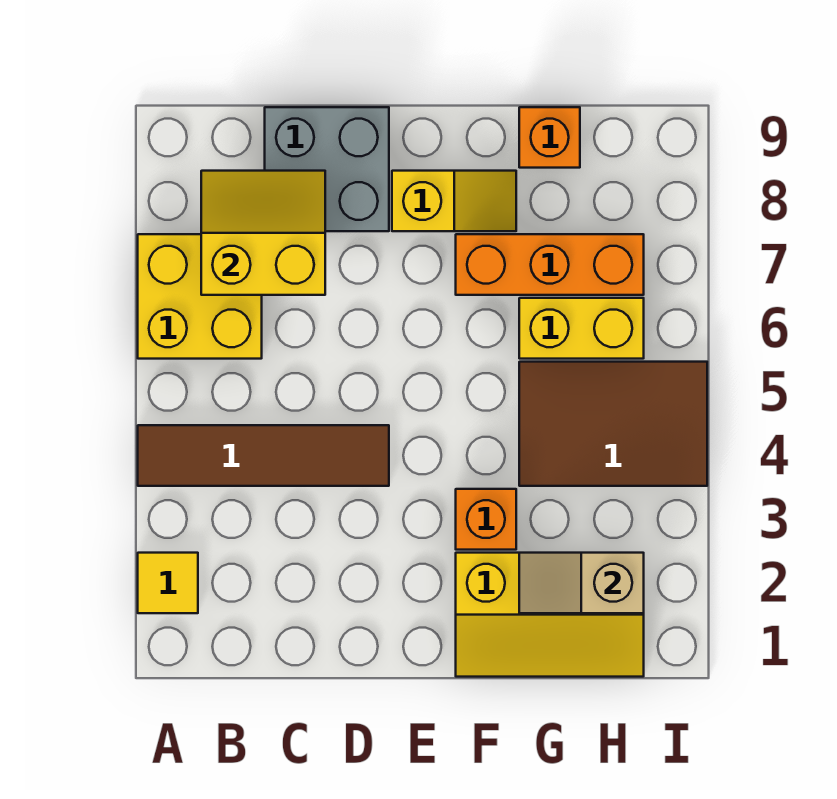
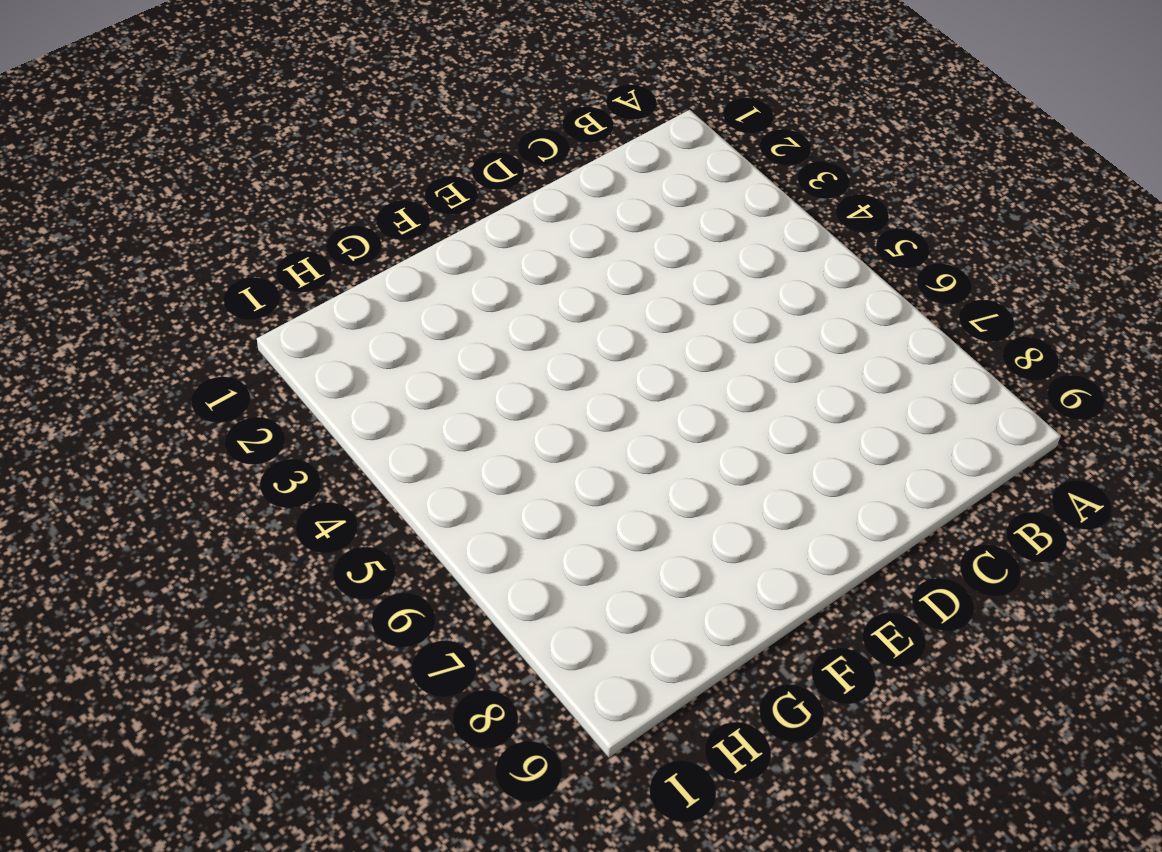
none -> yellow tile A2 level 1
none -> brown tile A4:D4 level 1
none -> yellow brick A6:B7 level 1

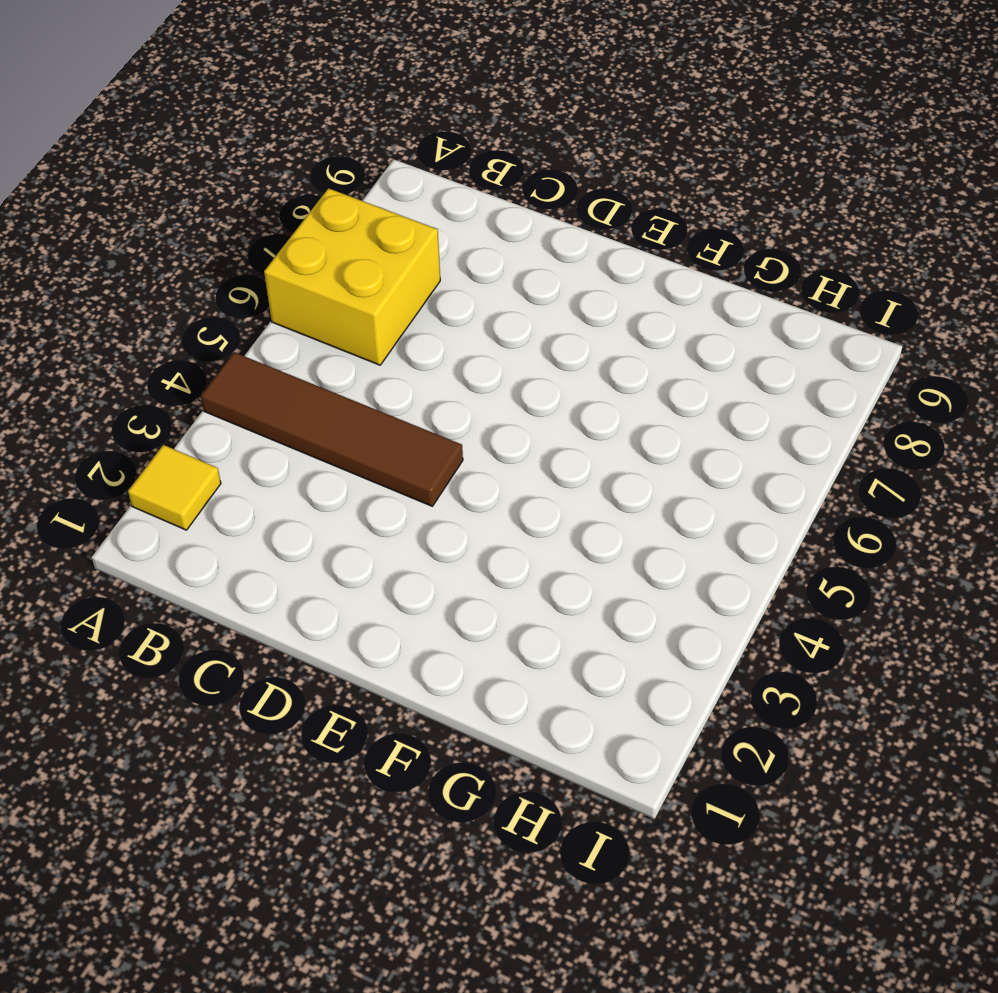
none -> grey brick C8:D9 level 1
none -> yellow slope E8:F8 level 1 top E
none -> yellow slope F1:H2 level 1 top 2

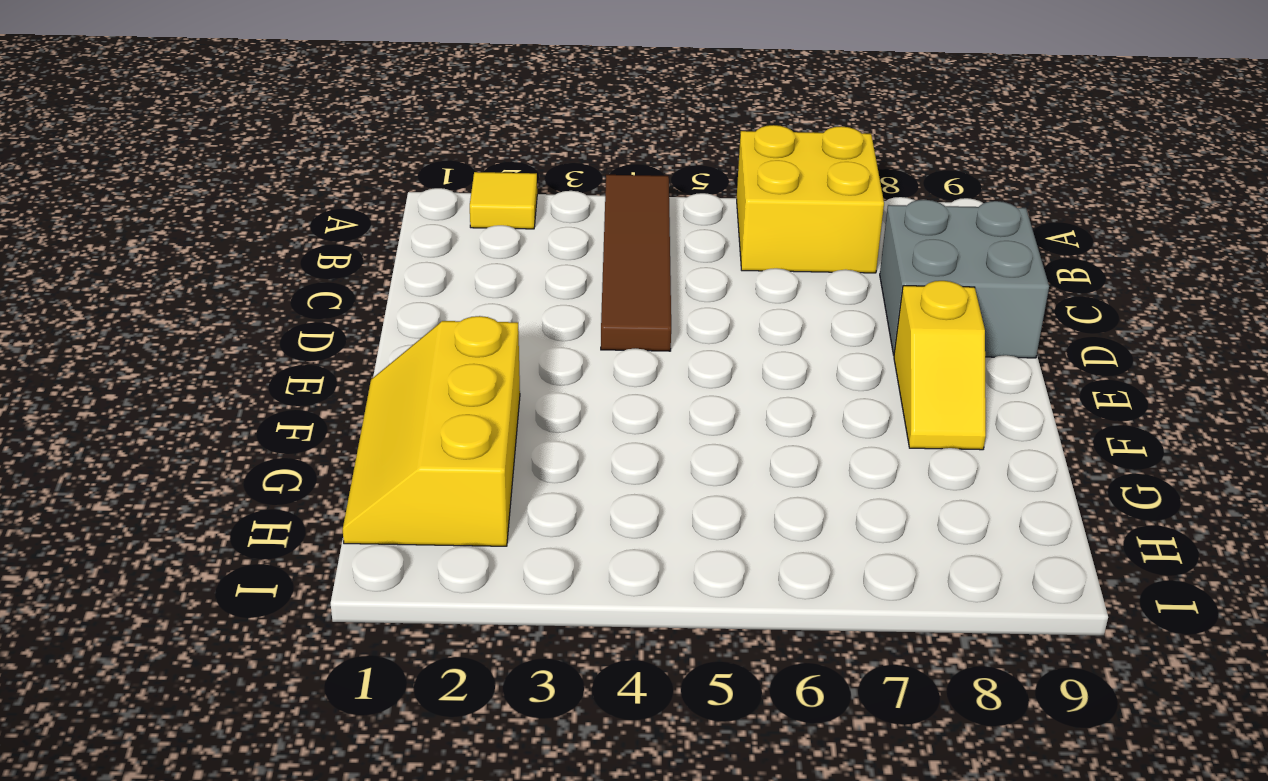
none -> orange brick F3 level 1
none -> orange brick F7:H7 level 1
none -> brown tile G4:I5 level 1

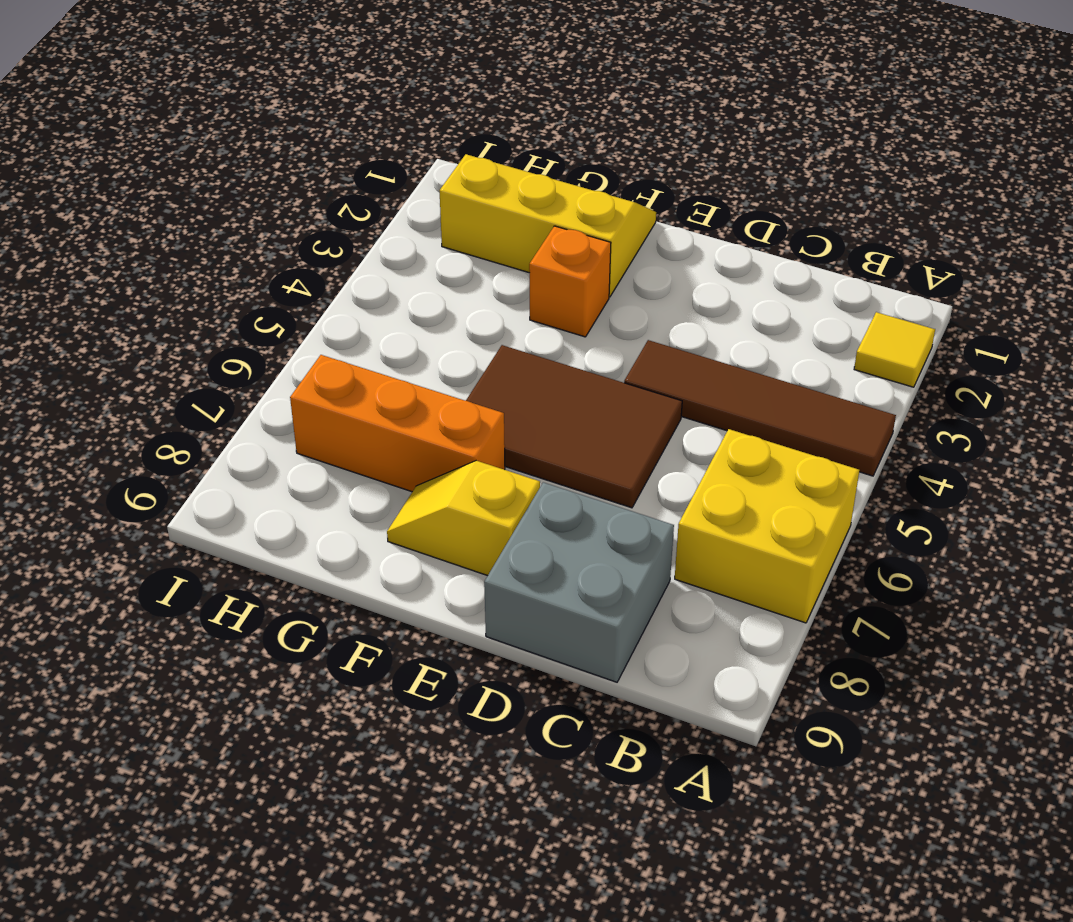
brown tile D5:F6 level 1 -> brown tile G4:I5 level 1
none -> yellow brick G6:H6 level 1
none -> orange brick G9 level 1
none -> yellow slope B7:C8 level 2 top 7

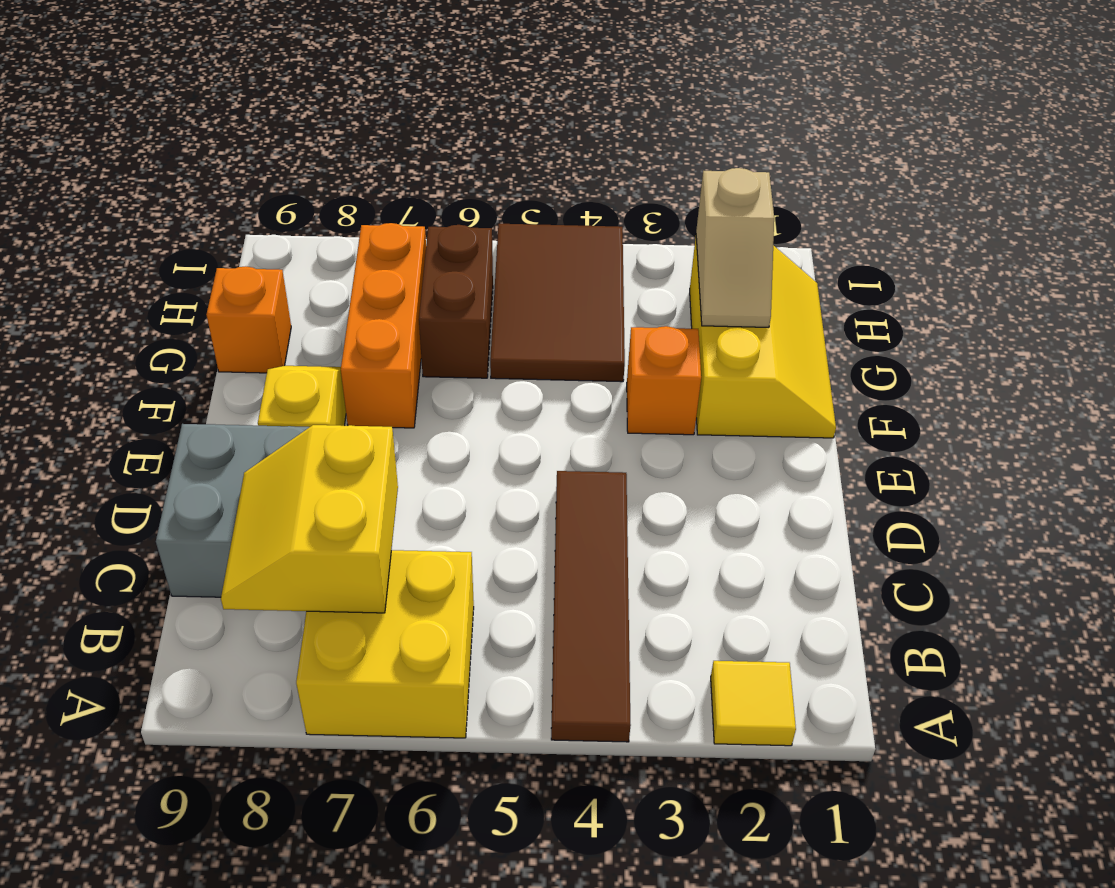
brown brick G6:H6 level 1 -> yellow brick G6:H6 level 1

